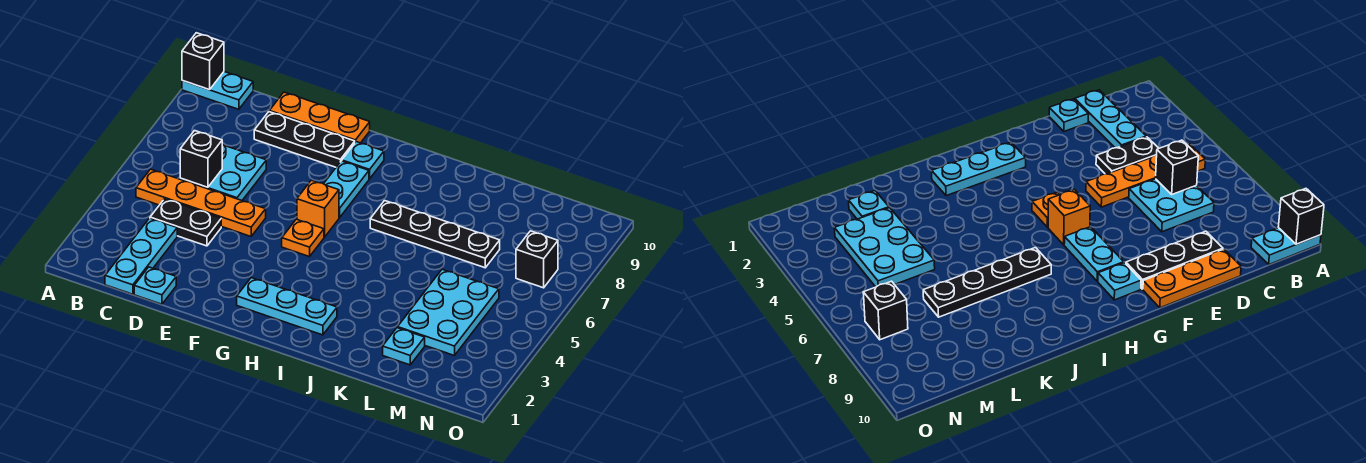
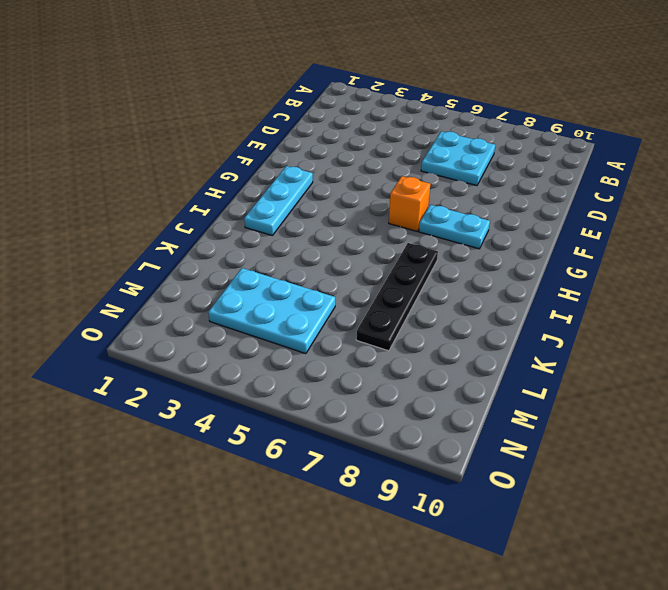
none -> cyan plate A10:B10 level 1
none -> orange plate B5:E5 level 1
none -> cyan plate C1:C3 level 1

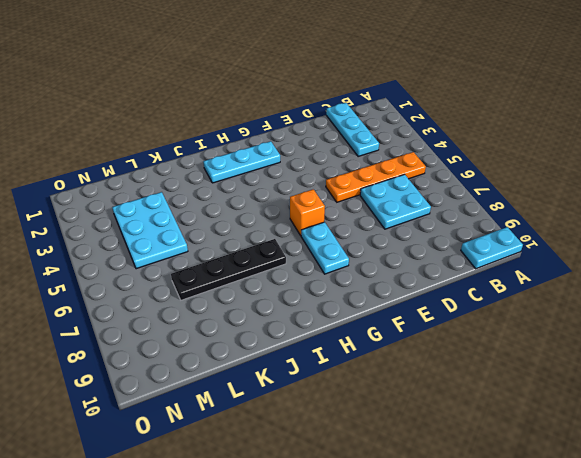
none -> black plate C4:D4 level 1
none -> cyan plate D1 level 1
none -> black plate D9:F9 level 1

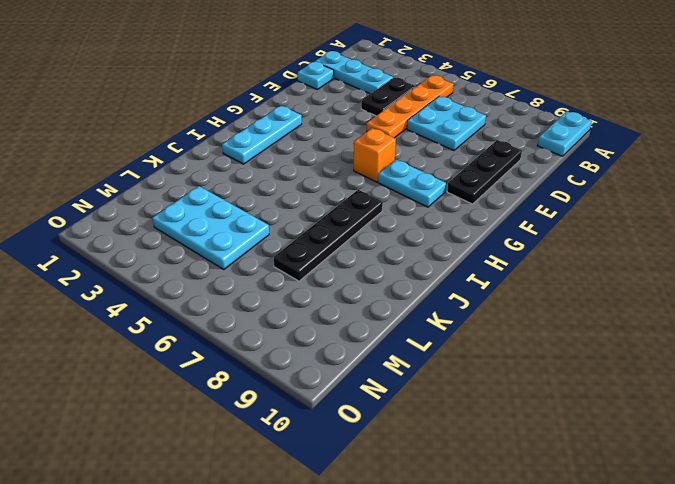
none -> orange plate D10:F10 level 1
none -> orange plate G5 level 1
none -> cyan plate G9 level 1

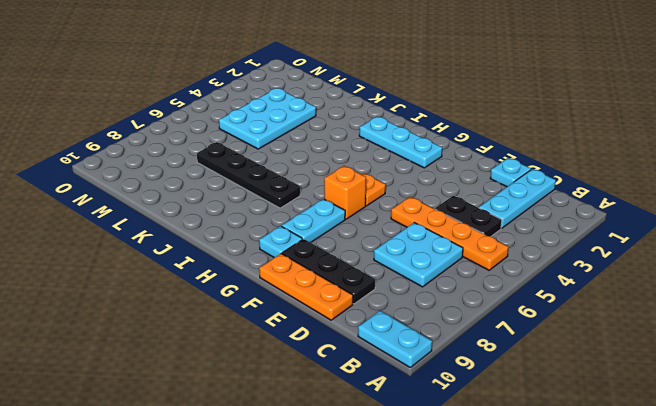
none -> cyan plate L2 level 1
none -> black brick N7 level 1
none -> black brick A10 level 2

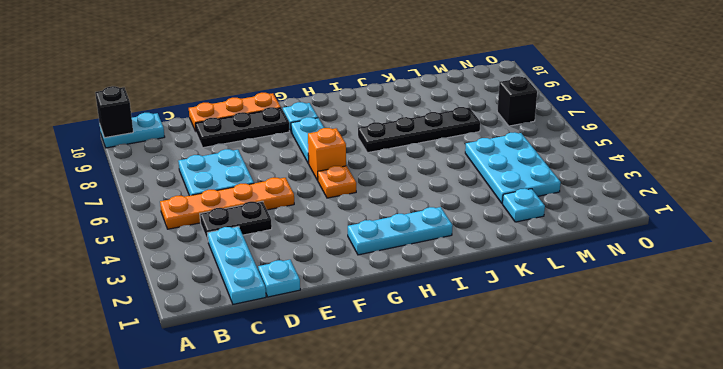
none -> black brick C6 level 2

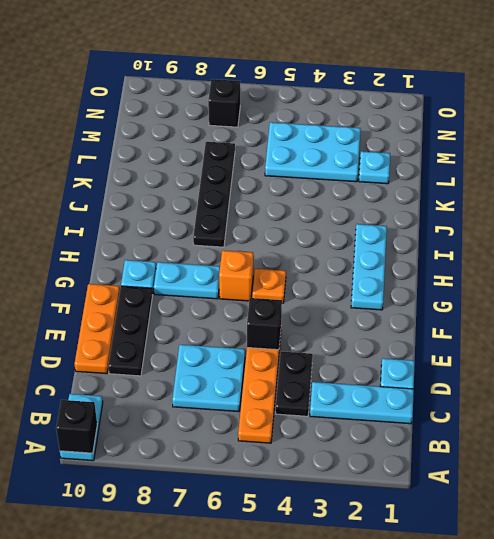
black brick E5 level 2 -> black brick C6 level 2

